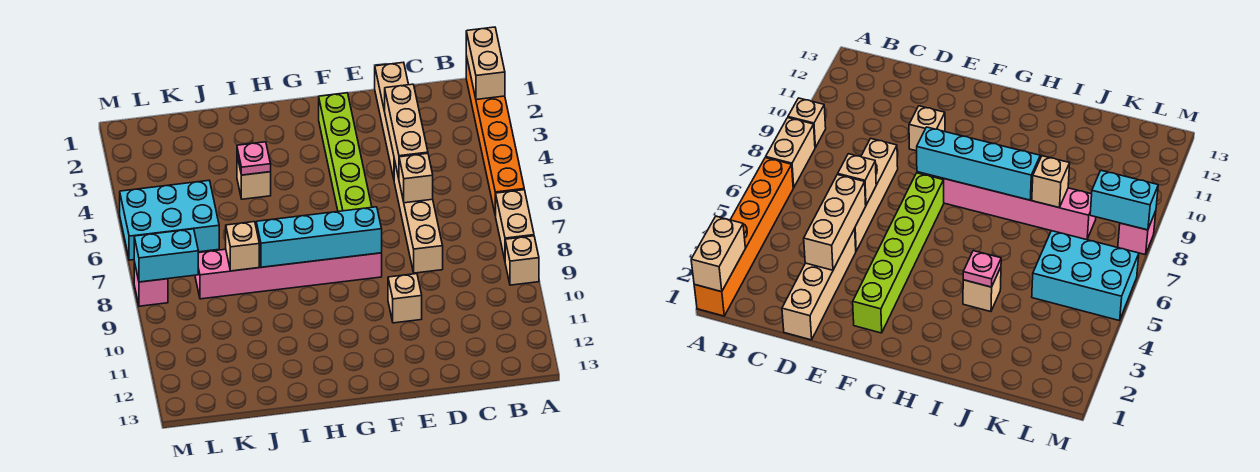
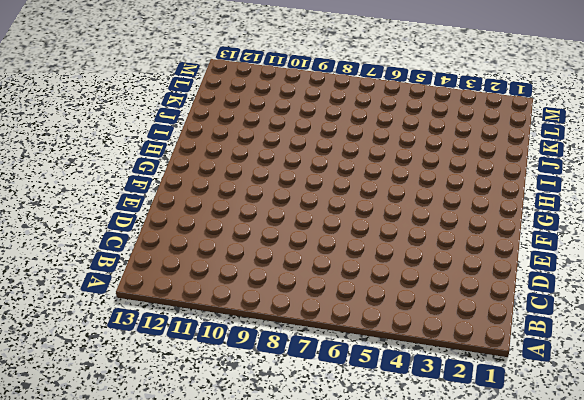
none -> orange brick A1:A6 level 1
none -> tan brick A7:A8 level 1
none -> tan brick A9 level 1

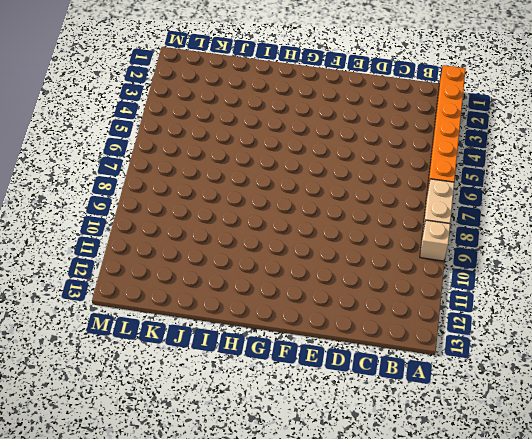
none -> tan brick D1:D4 level 1
none -> tan brick D5:D8 level 1
none -> tan brick E10 level 1

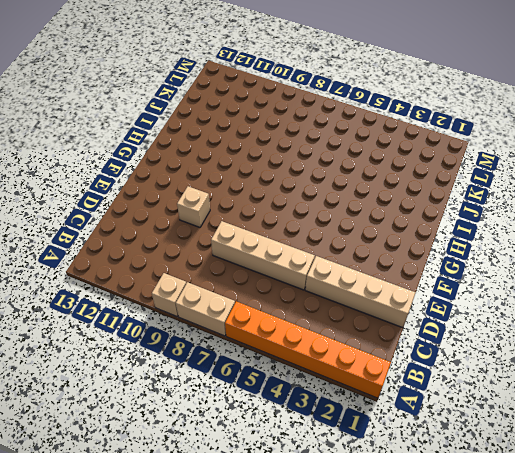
none -> lime brick F2:F7 level 1
none -> pink brick F8:K8 level 1
none -> tan brick I4 level 1

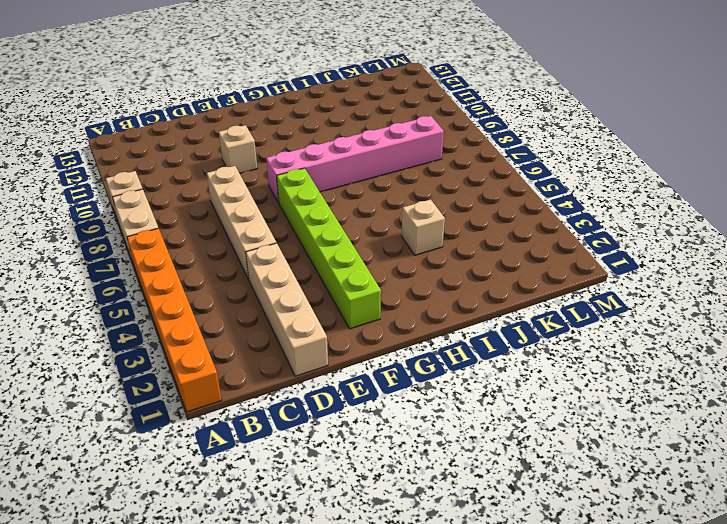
none -> cyan brick K5:M6 level 1
none -> pink brick M8 level 1
none -> tan brick A1:A2 level 2

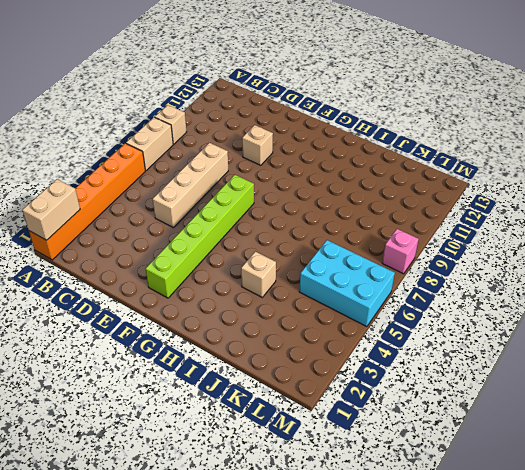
none -> tan brick D1:D4 level 1
none -> pink brick F8:K8 level 1
none -> tan brick D3:D5 level 2

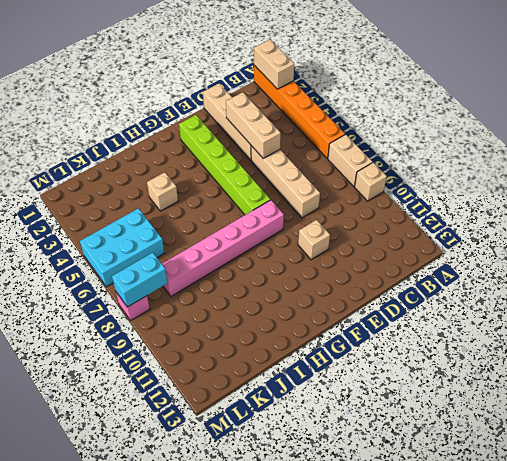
none -> tan brick D6 level 2
none -> cyan brick F8:I8 level 2
none -> pink plate I4 level 2

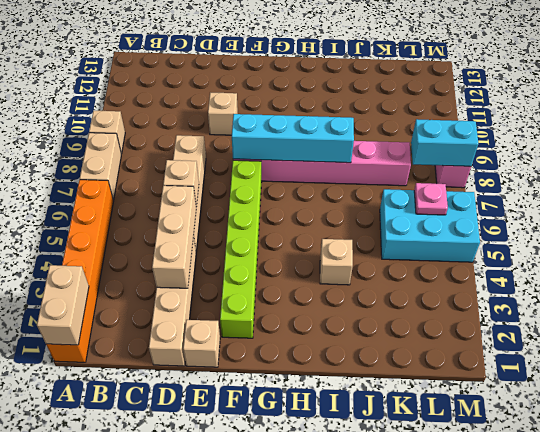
tan brick E1 level 1 -> tan brick J8 level 2
pink plate L6 level 2 -> pink plate I4 level 2

